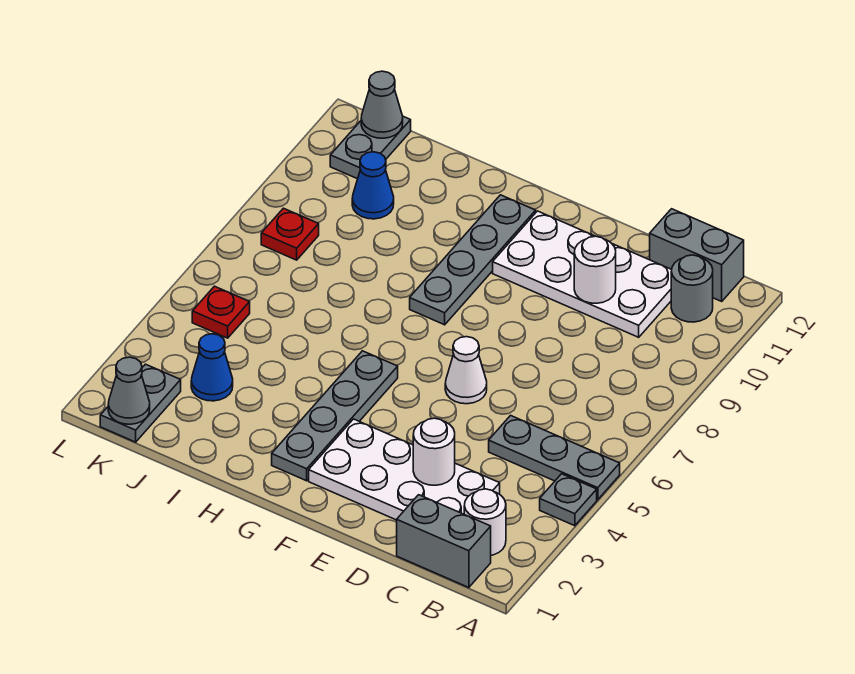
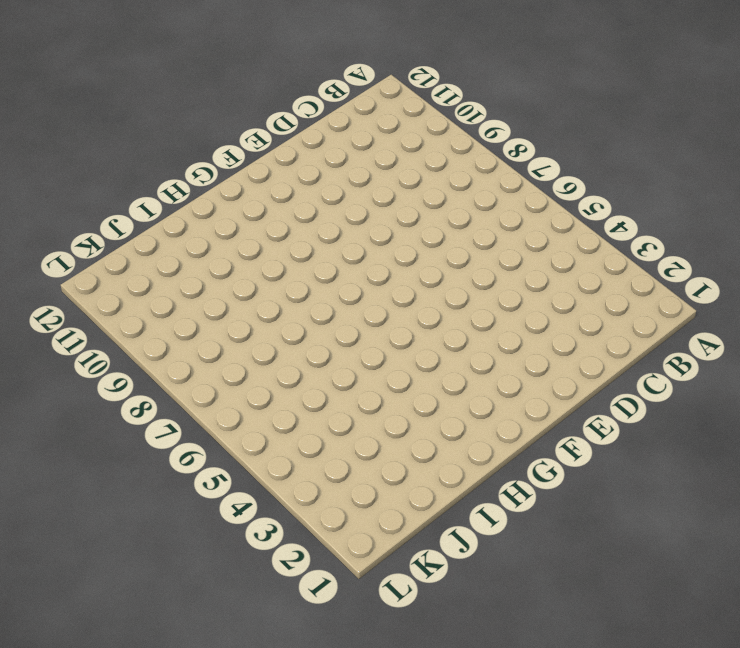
none -> grey plate A4 level 1
none -> grey plate A5:C5 level 1
none -> grey brick B1:C1 level 1

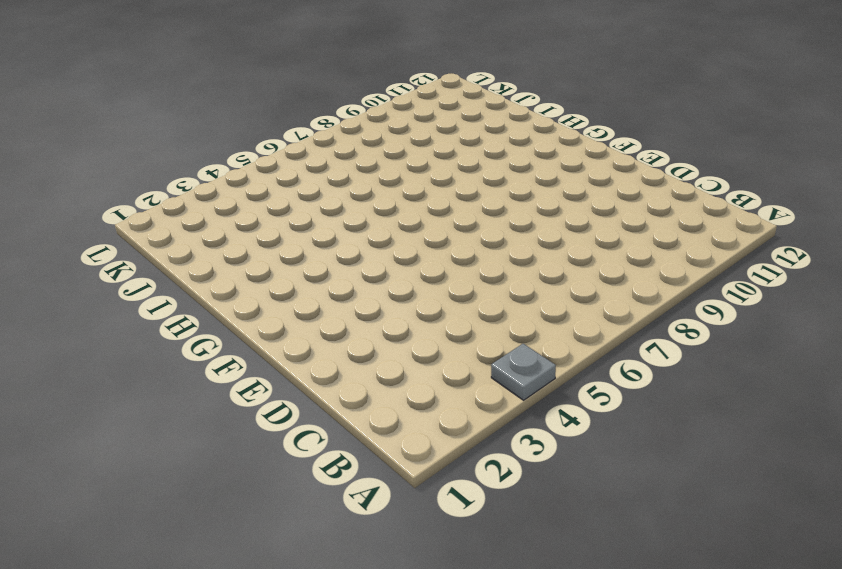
none -> grey plate A5:C5 level 1
none -> grey brick B1:C1 level 1
none -> white round brick B2 level 1

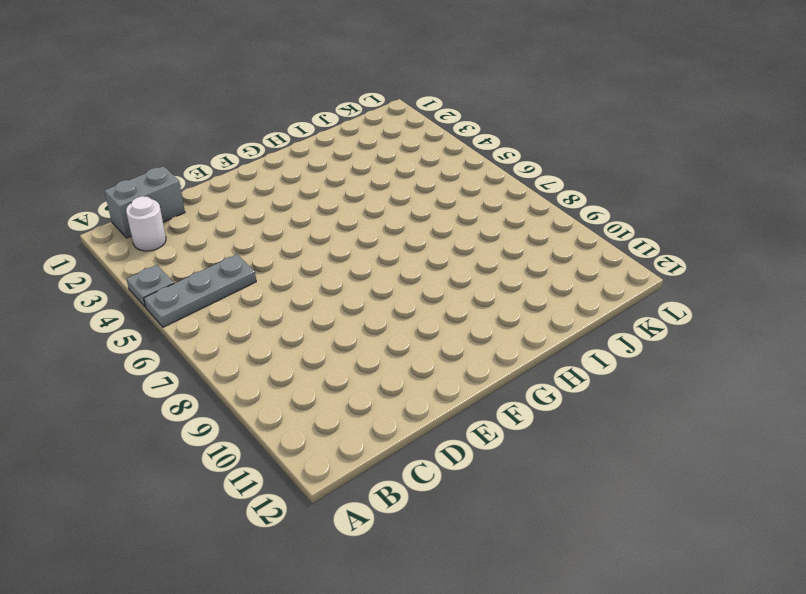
none -> grey round brick B11 level 1
none -> grey brick B12:C12 level 1
none -> white plate C2:F3 level 1

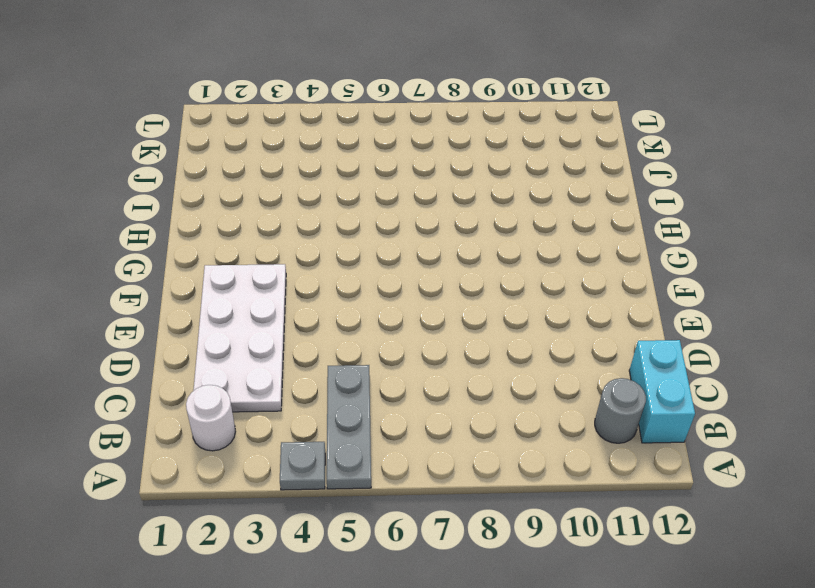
cyan brick B12:C12 level 1 -> grey brick B12:C12 level 1
none -> grey brick B1:C1 level 1
none -> white plate C10:F11 level 1
none -> white cone E6 level 1

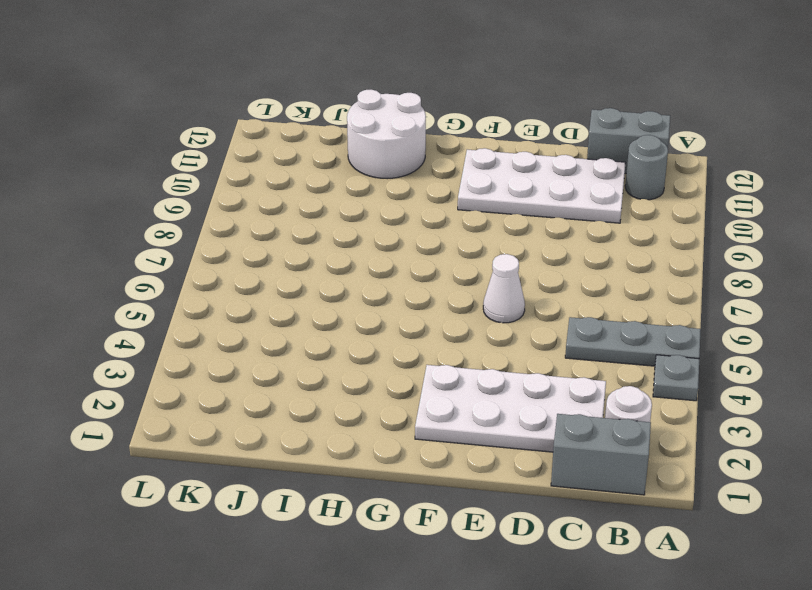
white round brick H11:I12 level 1 -> none
none -> grey plate G2:G5 level 1
none -> grey plate G8:G11 level 1
none -> blue cone J3 level 1

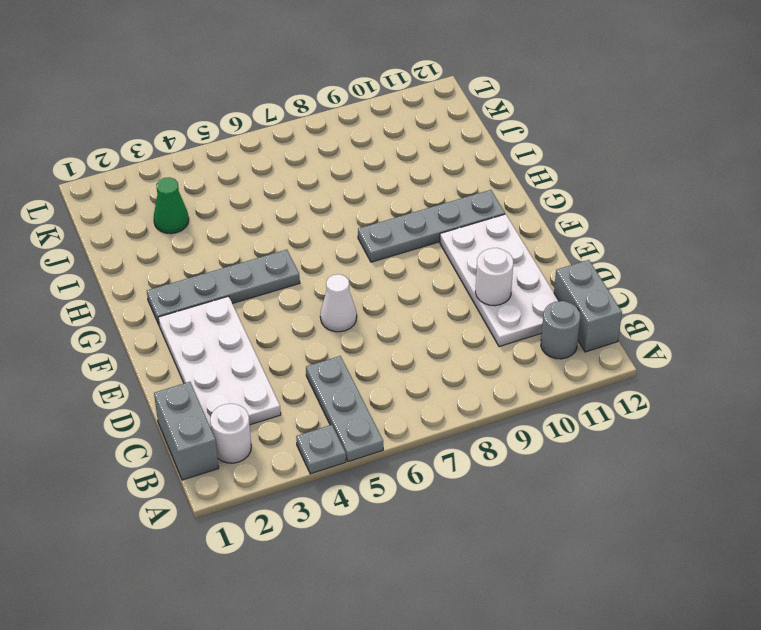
green cone J3 level 1 -> blue cone J3 level 1
none -> blue cone J10 level 1
none -> grey plate K1:K2 level 1
none -> red plate K5 level 1

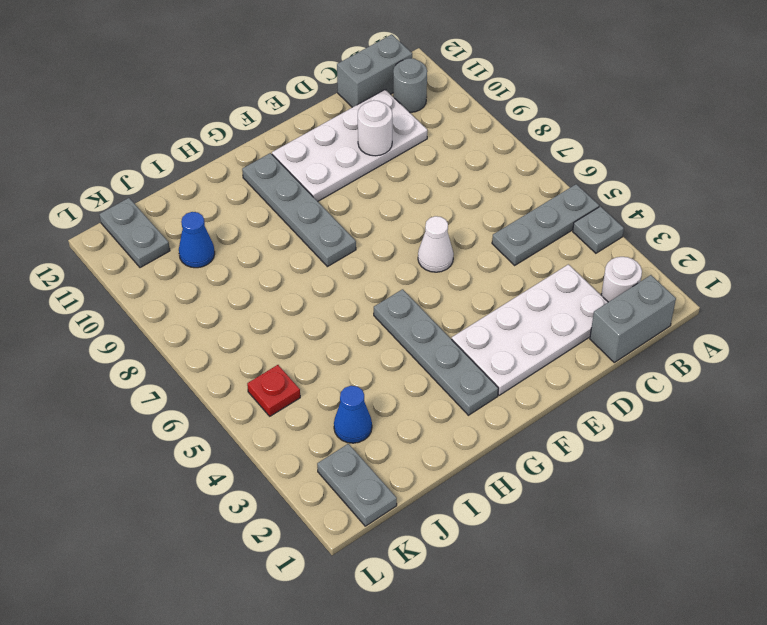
none -> red plate K8 level 1
none -> white round brick D3 level 2
none -> grey cone K1 level 2

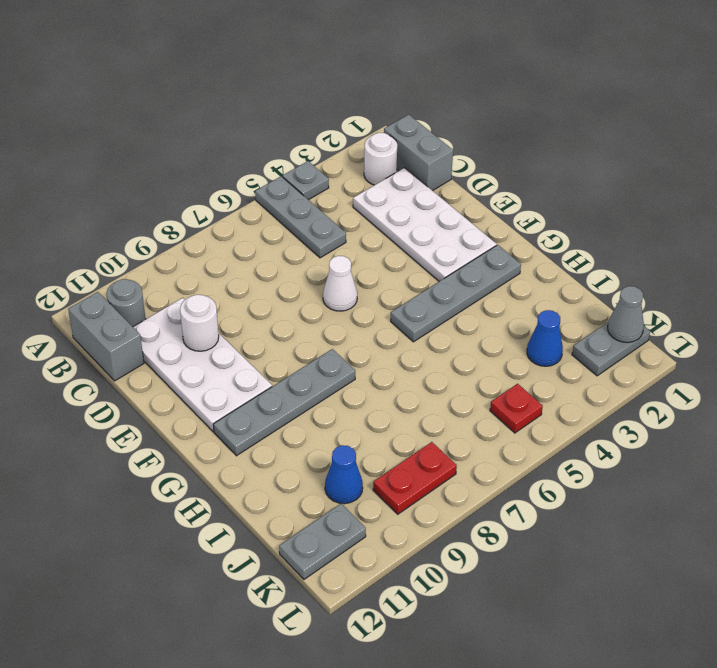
red plate K8:K9 level 1 -> red plate K8 level 1
none -> white round brick D3 level 2
none -> grey cone K12 level 2

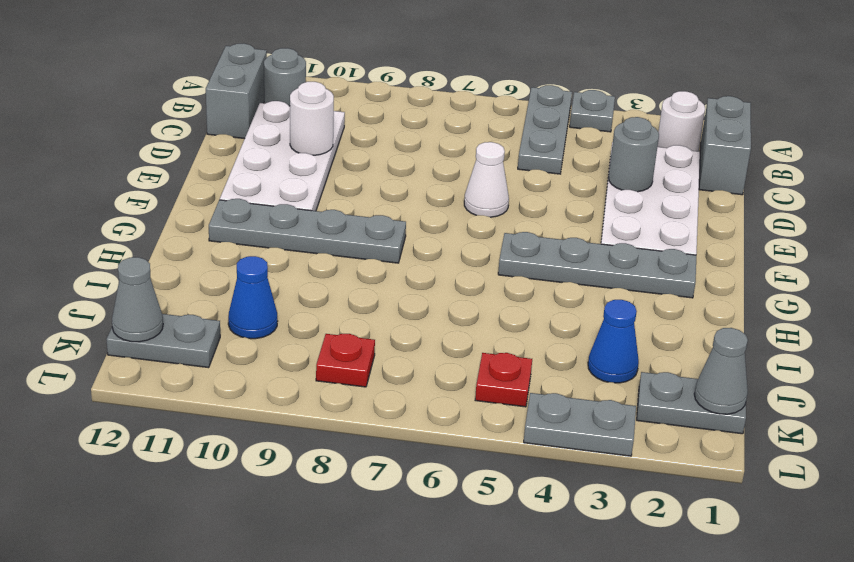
grey round brick D3 level 2 -> white round brick D3 level 2
grey plate L3:L4 level 1 -> none

